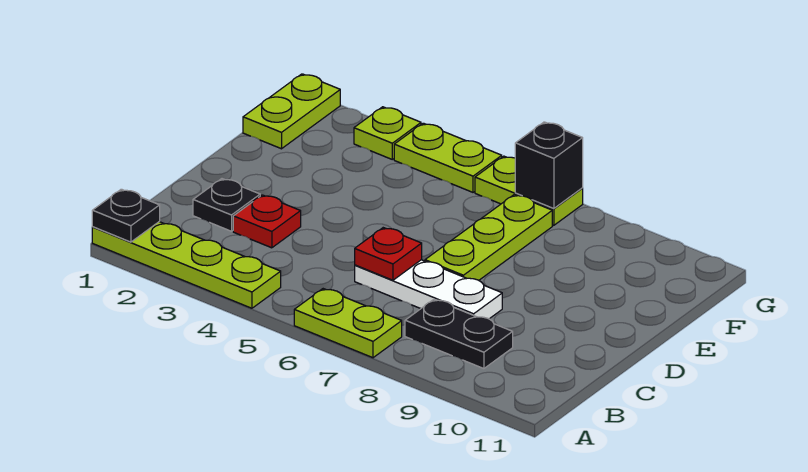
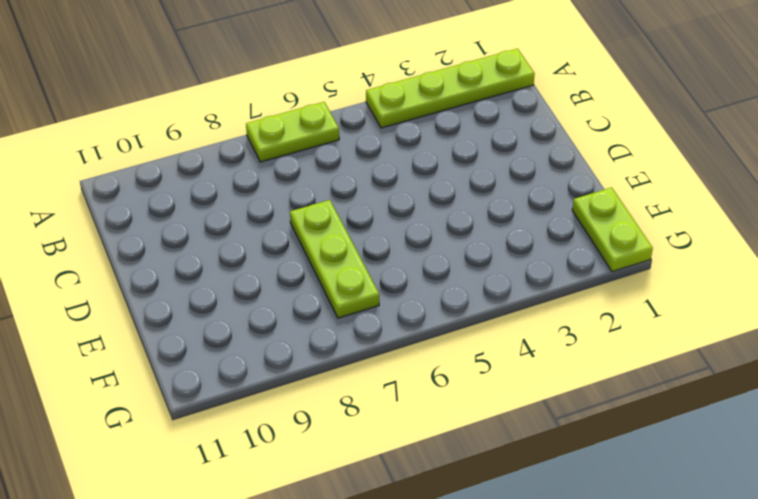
none -> black plate B8:B9 level 1
none -> black plate C2 level 1
none -> red plate C3 level 1

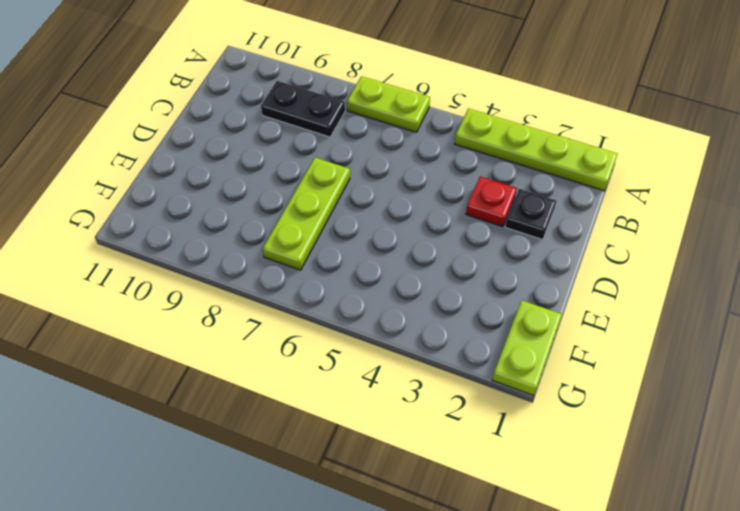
none -> white plate C6:C8 level 1
none -> lime plate G3 level 1
none -> lime plate G4:G5 level 1

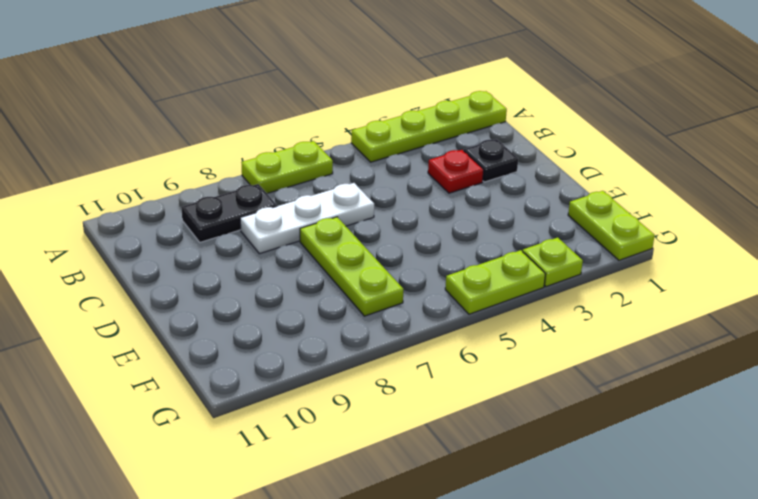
none -> lime plate G6:G7 level 1
none -> black plate A1 level 2
none -> red plate C6 level 2

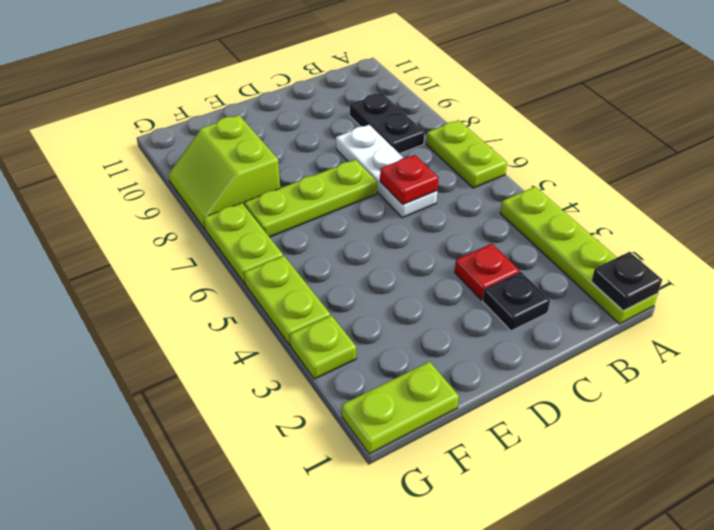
lime slope F8:G9 level 1 top F -> none
none -> black brick G7 level 2

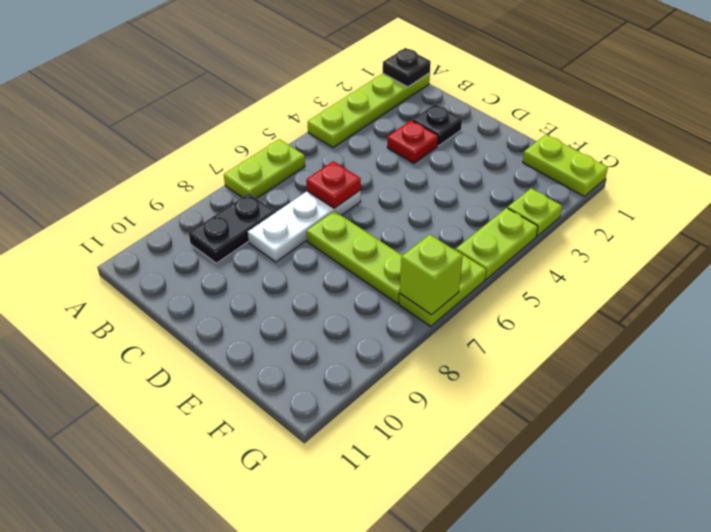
lime brick G7 level 2 -> black brick G7 level 2

